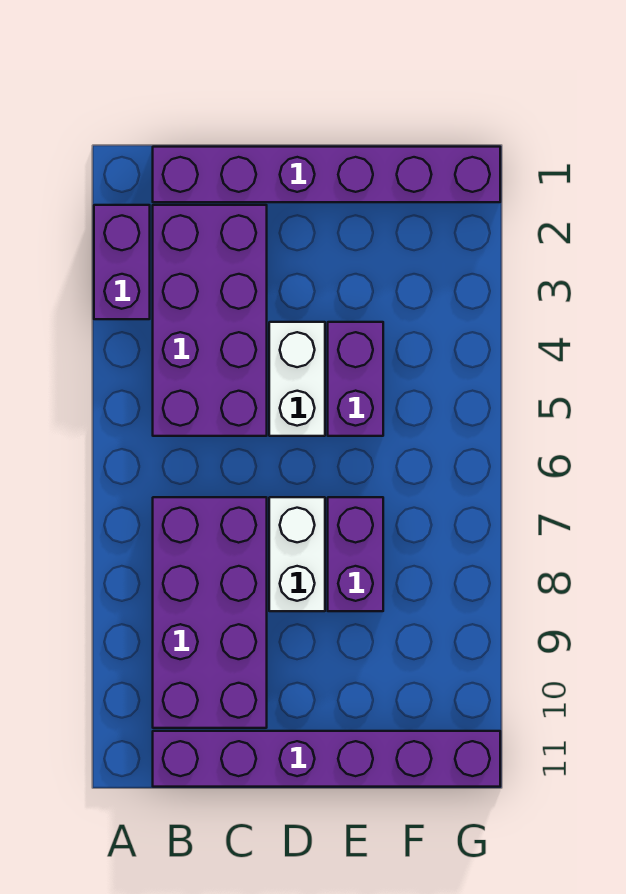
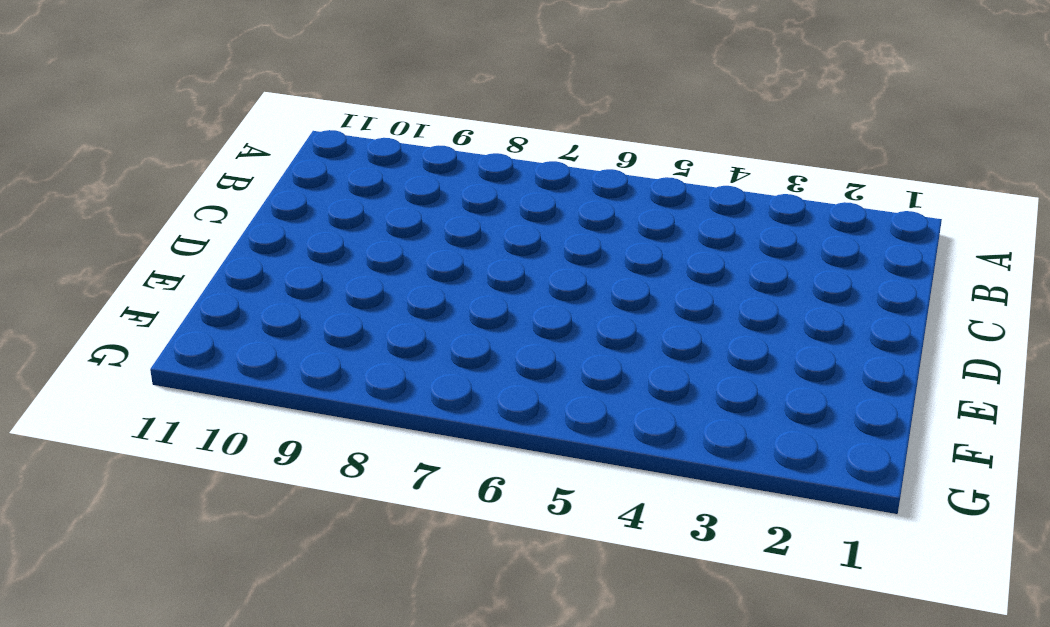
none -> purple brick A2:A3 level 1
none -> purple brick B1:G1 level 1

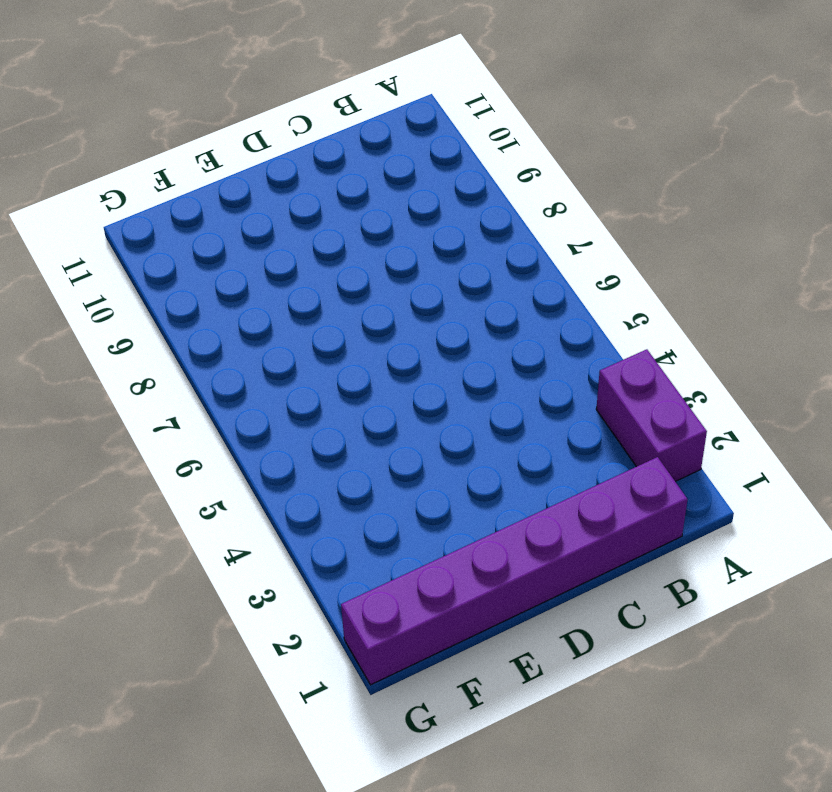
none -> purple brick B2:C5 level 1
none -> purple brick B7:C10 level 1

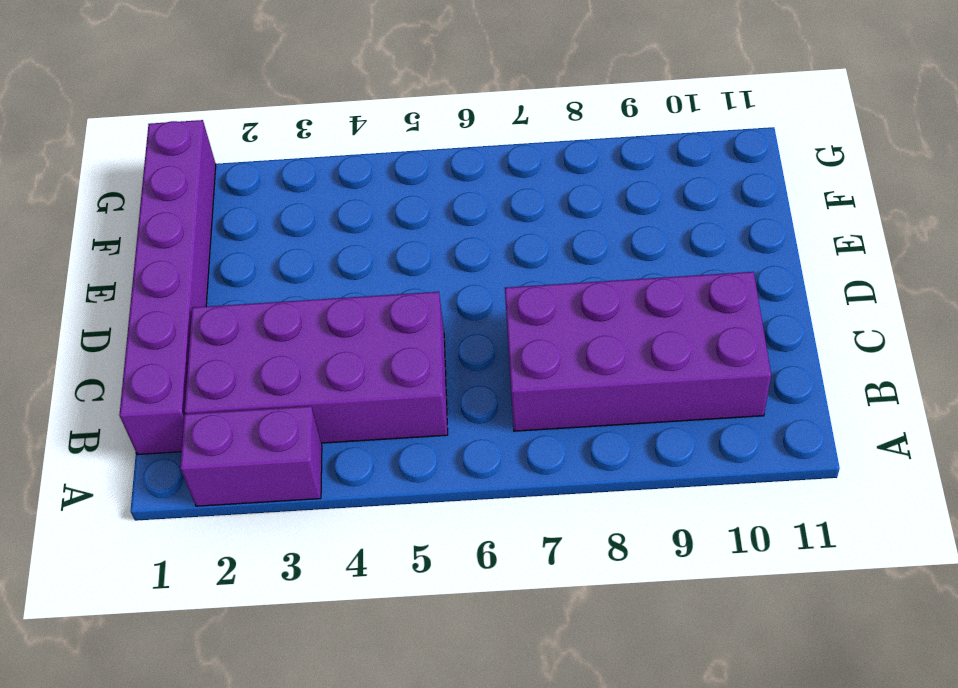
none -> purple brick B11:G11 level 1
none -> white brick D4:D5 level 1

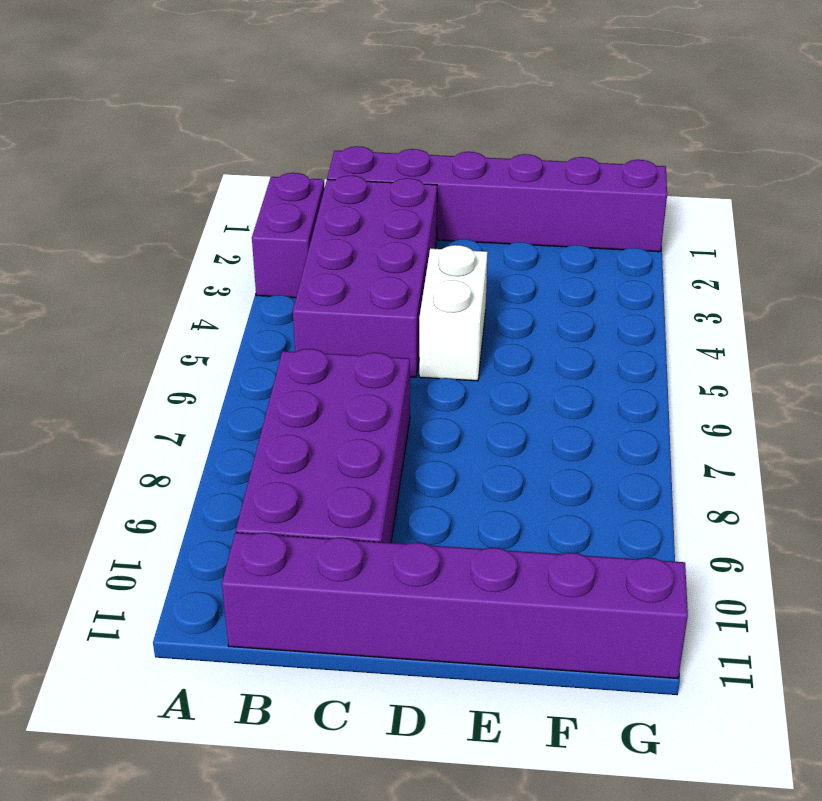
none -> white brick D7:D8 level 1
none -> purple brick E4:E5 level 1

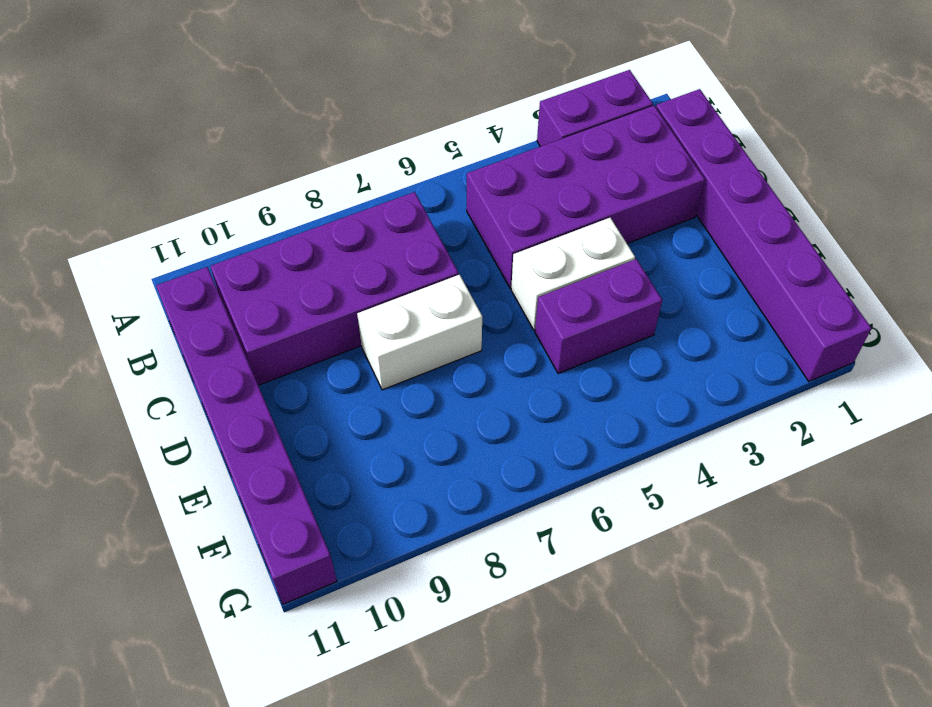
none -> purple brick E7:E8 level 1

